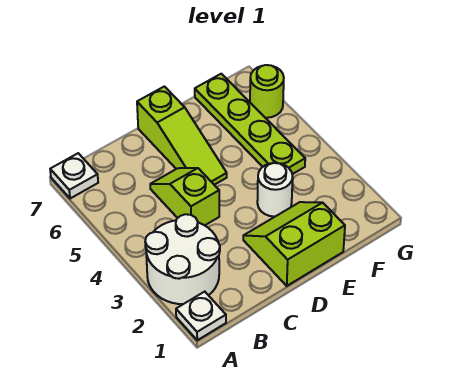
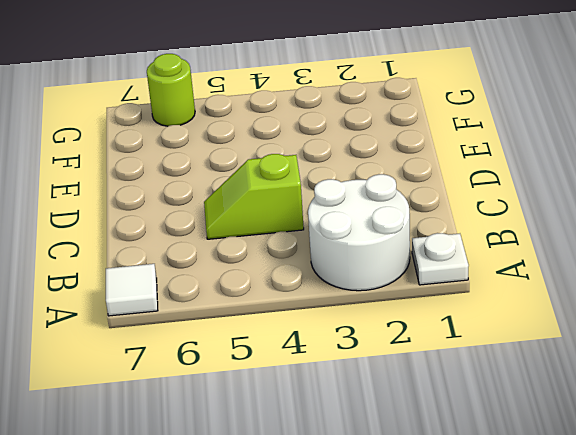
white tile A7 level 1 -> white plate A7 level 1
none -> lime slope D1:E2 level 1 top 1
none -> lime slope D5:D7 level 1 top 7

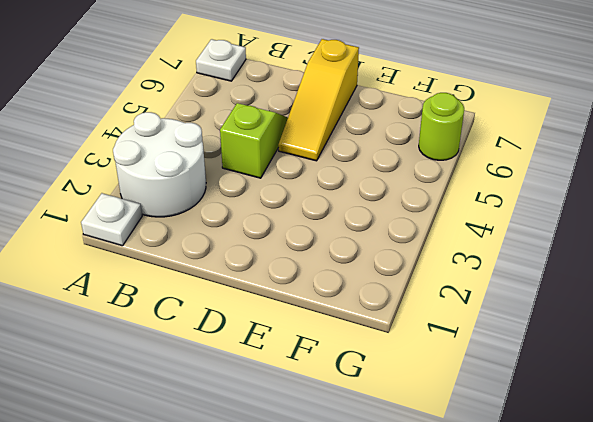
yellow slope D5:D7 level 1 top 7 -> lime slope D5:D7 level 1 top 7
none -> lime slope D1:E2 level 1 top 1
none -> white round brick E3 level 1

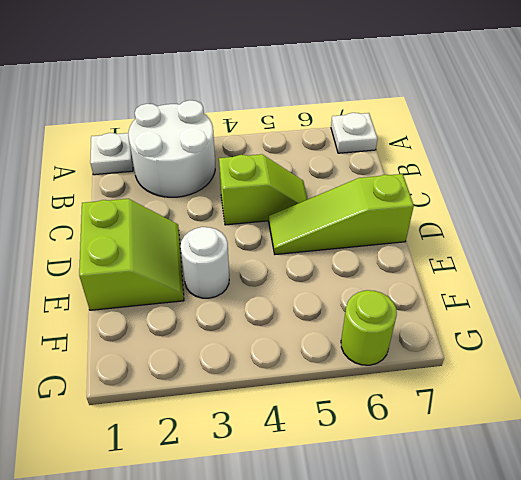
none -> lime plate F4:F7 level 1

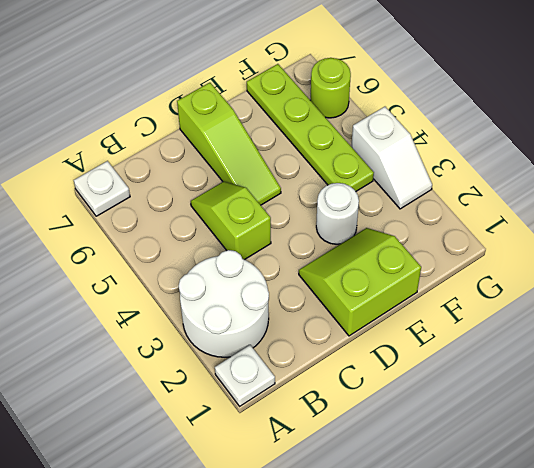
white slope G3:G4 level 1 top 4 -> none

